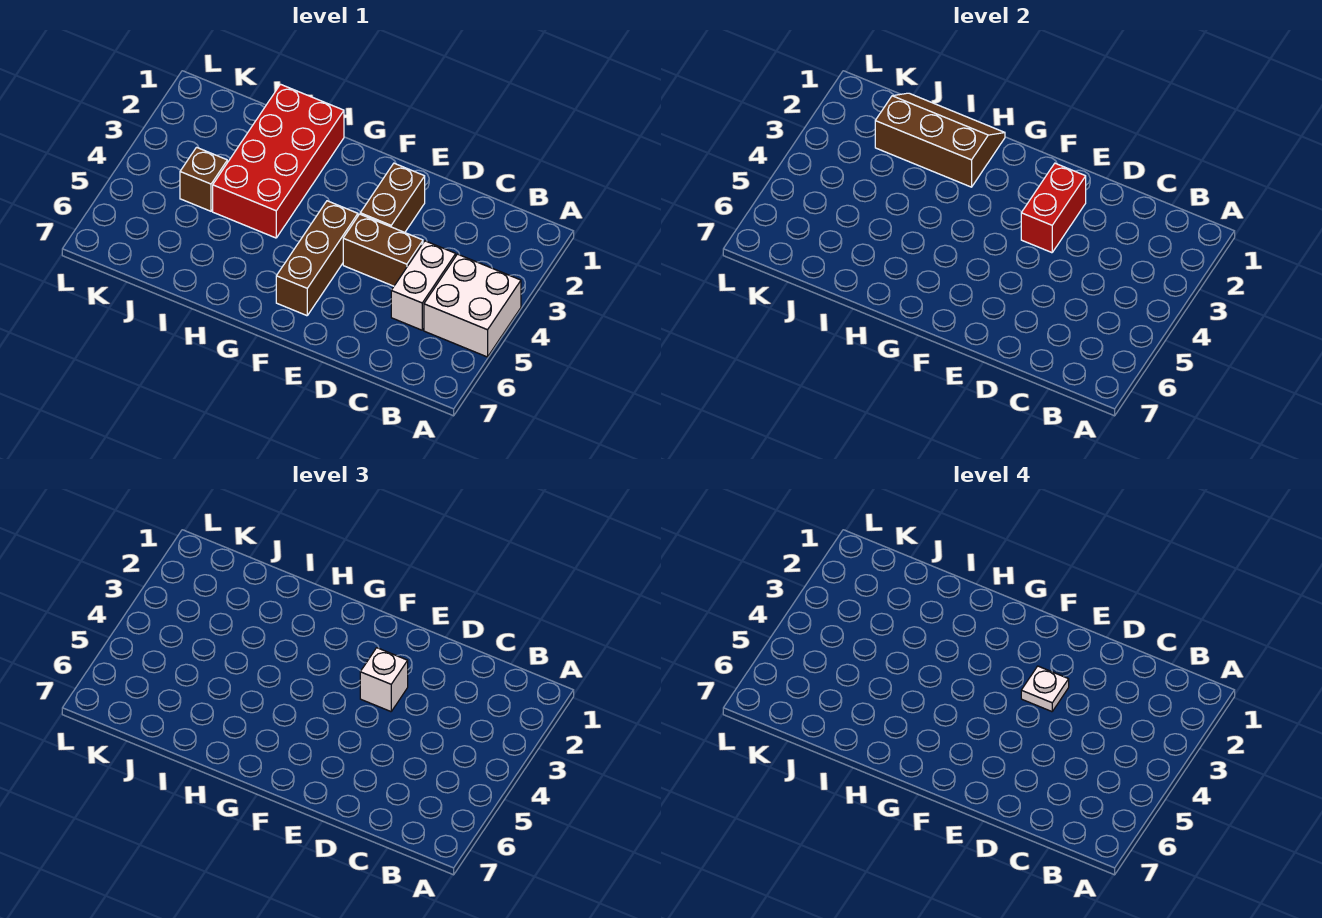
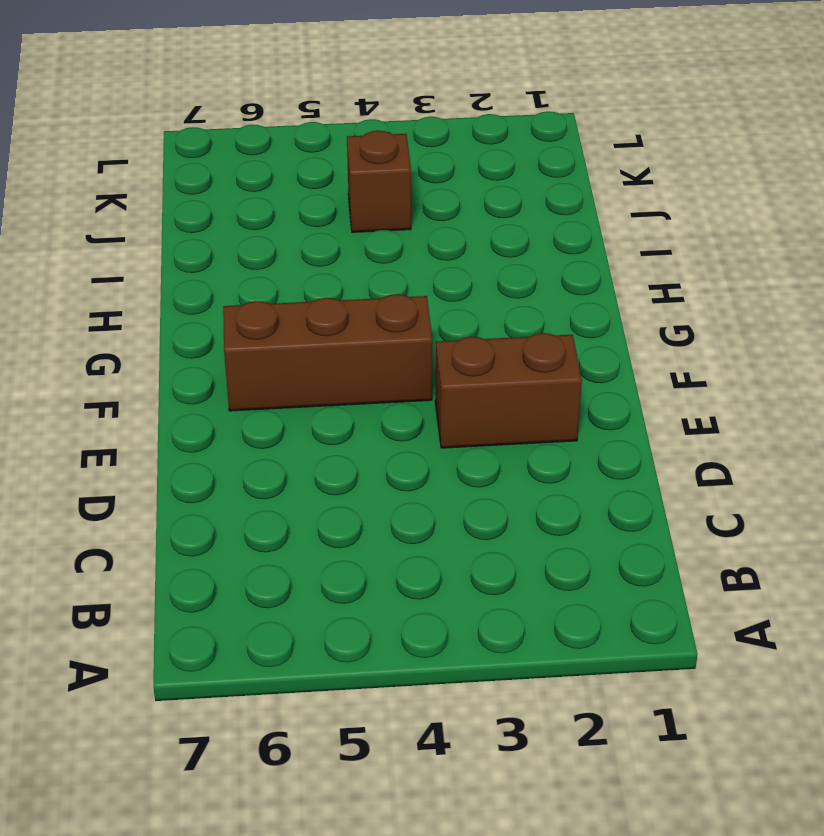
none -> white brick A4:B5 level 1
none -> white brick C4:C5 level 1

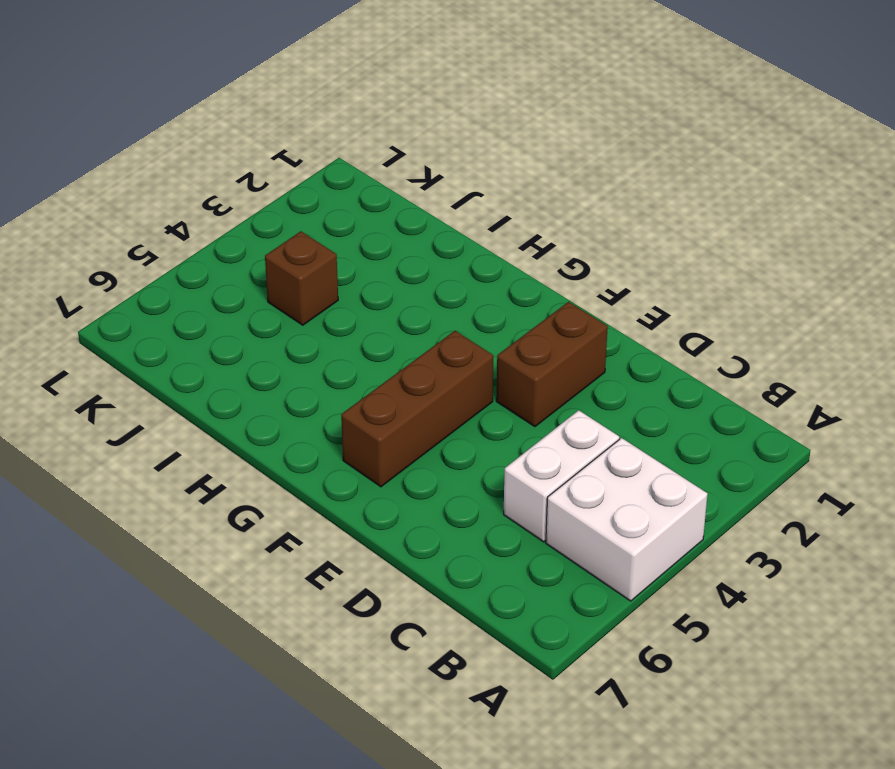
none -> brown brick D4:E4 level 1
none -> red brick H1:I4 level 1

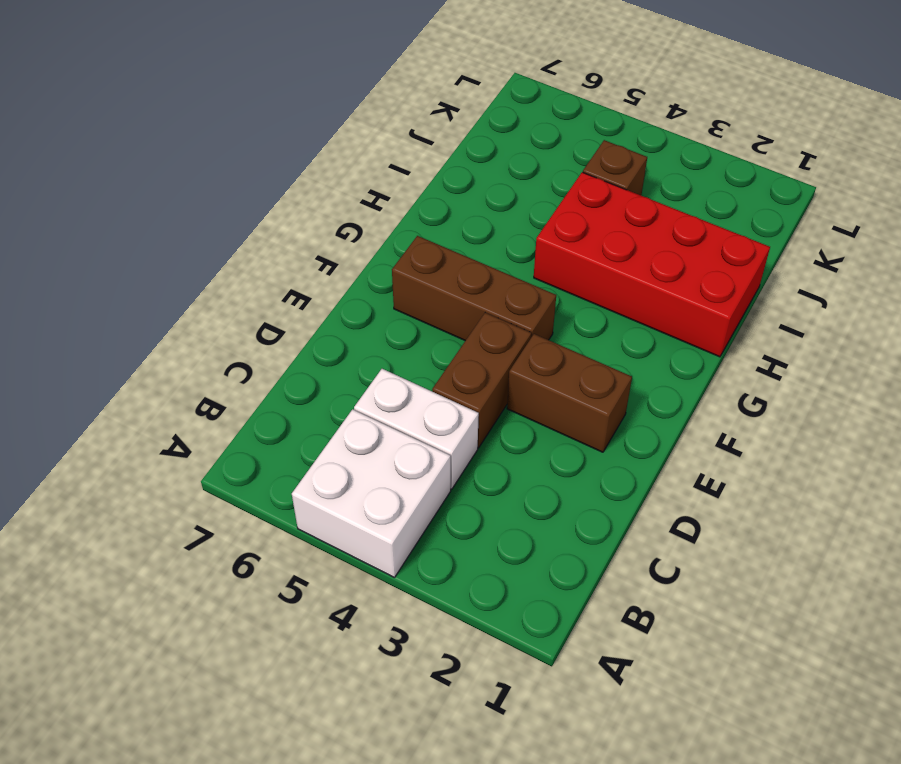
none -> red brick E2:E3 level 2
none -> brown slope H1:J2 level 2 top 2

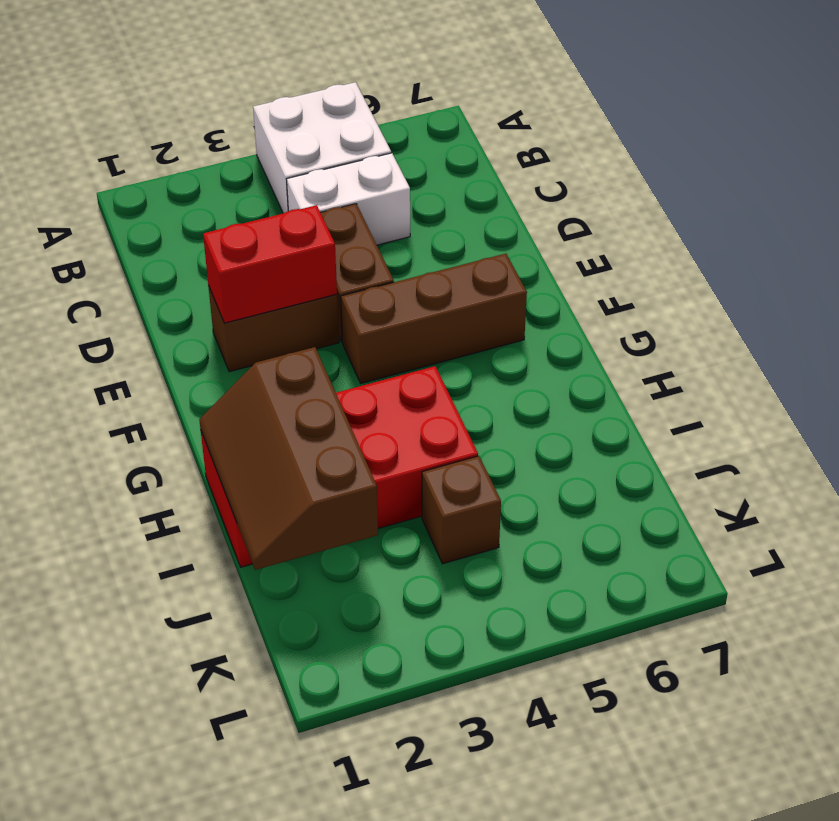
none -> white brick E3 level 3
none -> white plate E3 level 4

